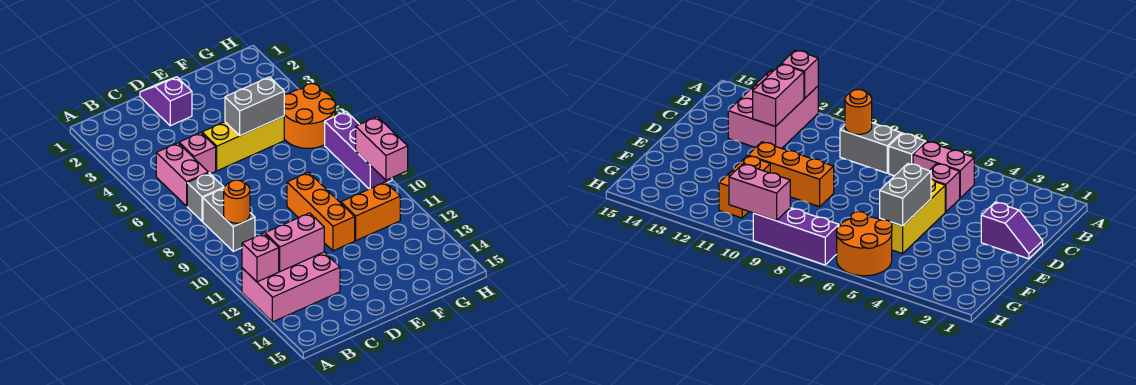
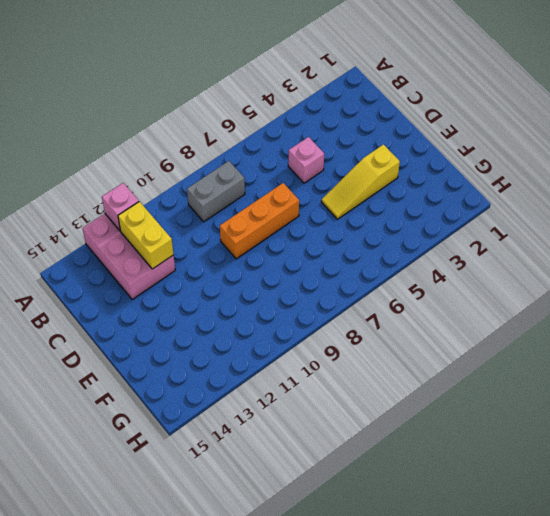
yellow brick B12:C12 level 2 -> pink brick B12:C12 level 2
orange brick D7:D9 level 1 -> orange brick E9:E11 level 1
yellow slope E3:E5 level 1 top 3 -> yellow brick D5:F5 level 1
none -> pink brick B5:B6 level 1
none -> grey brick B7 level 1
none -> purple slope D1:D2 level 1 top 2

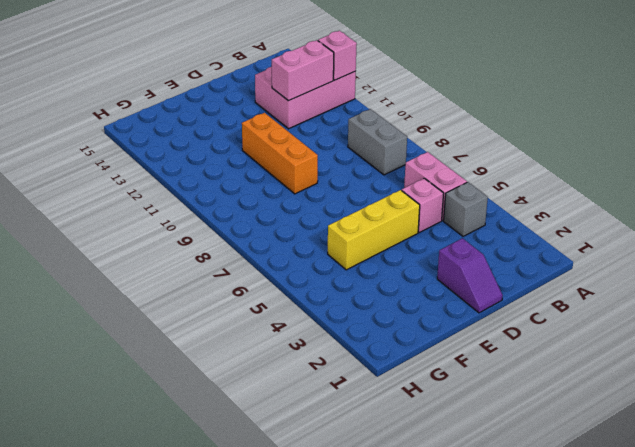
grey brick B4 level 1 -> grey brick B7 level 1
none -> orange brick F11:G11 level 1
none -> orange round brick G5:H6 level 1
none -> purple brick H7:H9 level 1

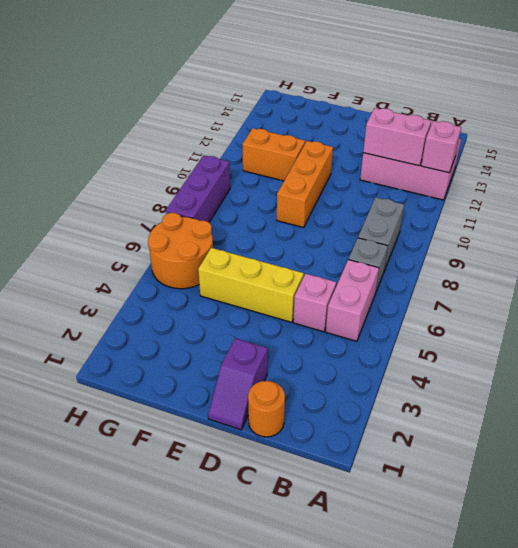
orange round brick C1 level 1 -> orange round brick B9 level 2
none -> grey brick E5:F5 level 2
none -> pink brick H9:H10 level 2

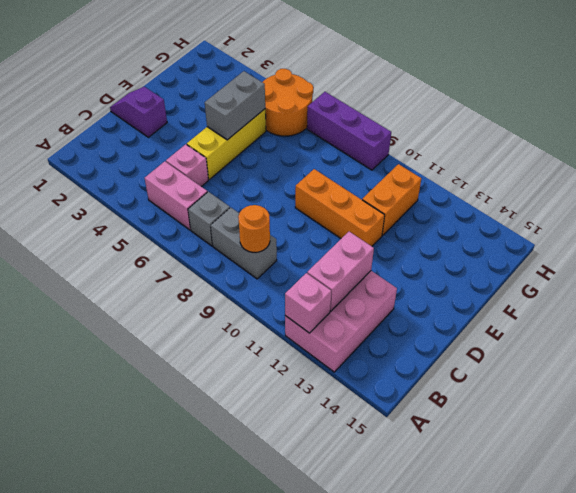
none -> pink brick H9:H10 level 2

